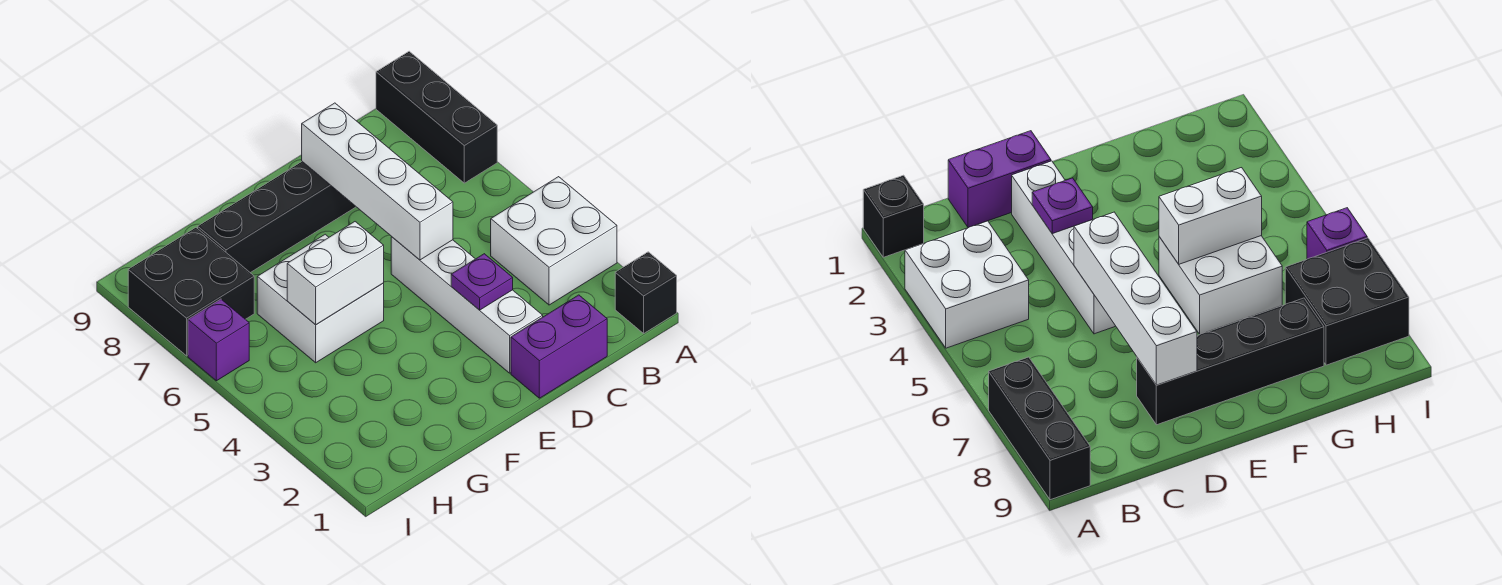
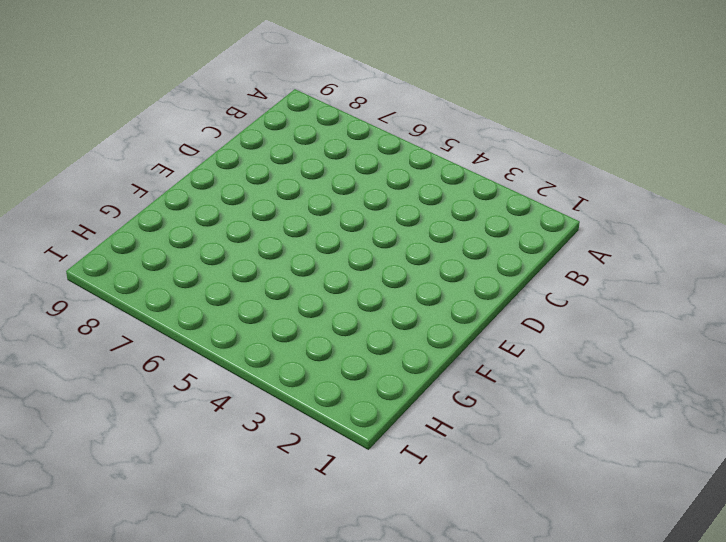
none -> black brick A1 level 1
none -> white brick A3:B4 level 1
none -> black brick A7:A9 level 1

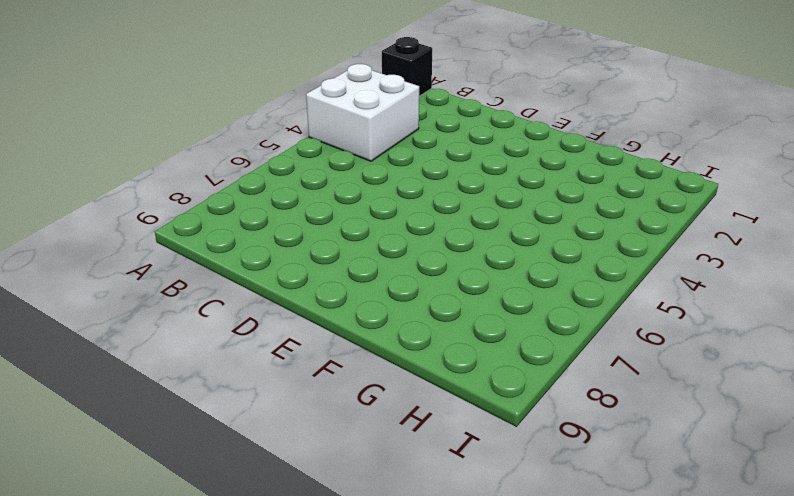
none -> black brick A7:A9 level 1
none -> purple brick C1:D1 level 1
none -> white brick D2:D5 level 1

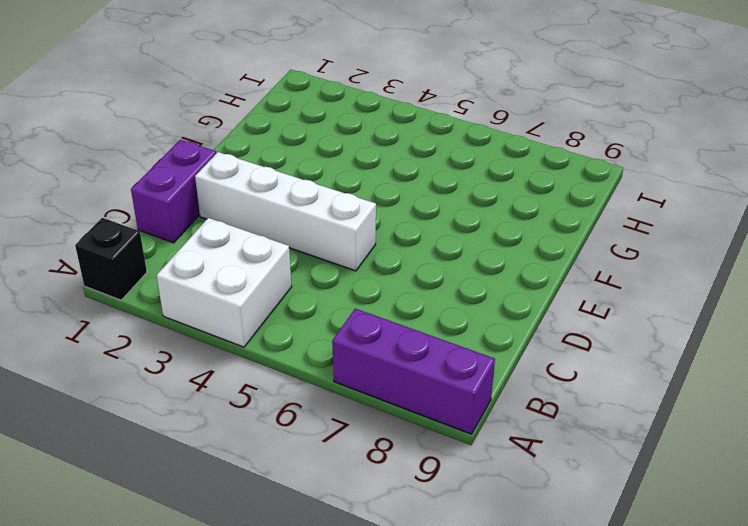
purple brick A7:A9 level 1 -> black brick A7:A9 level 1
none -> black brick D8:G8 level 1
none -> white brick F5:G6 level 1
none -> black brick H7:I8 level 1

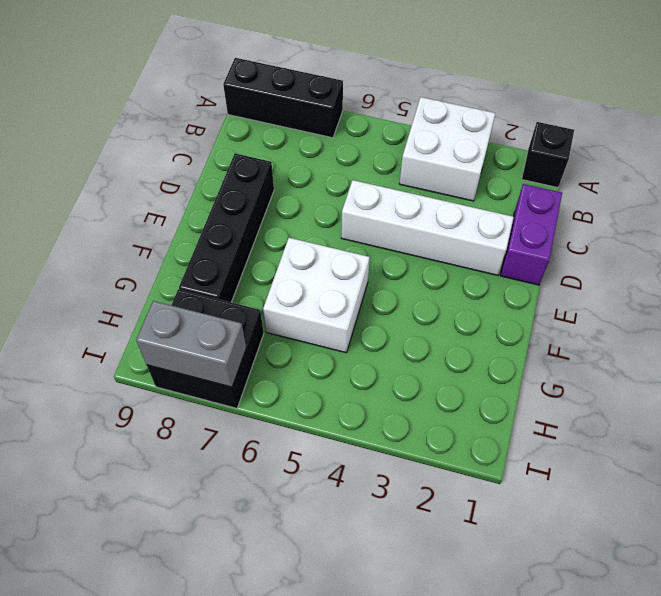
grey brick I7:I8 level 2 -> none
none -> purple brick I6 level 1
none -> purple plate D3 level 2
none -> white brick D5:D8 level 2

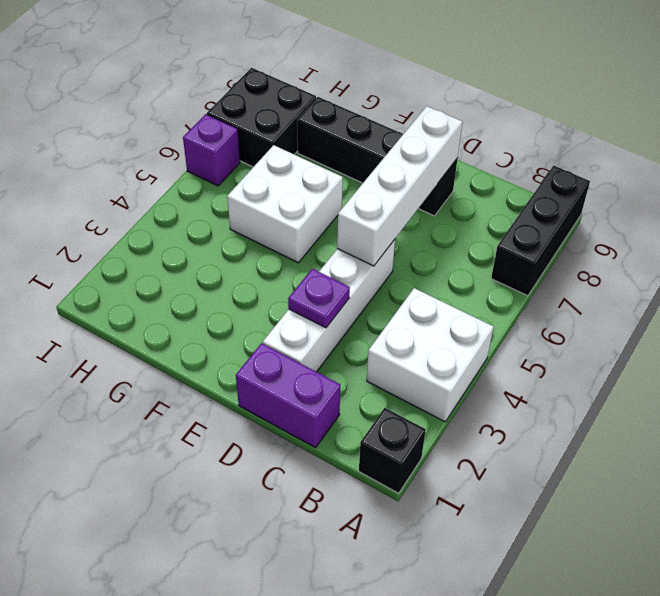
none -> white brick F5:G5 level 2

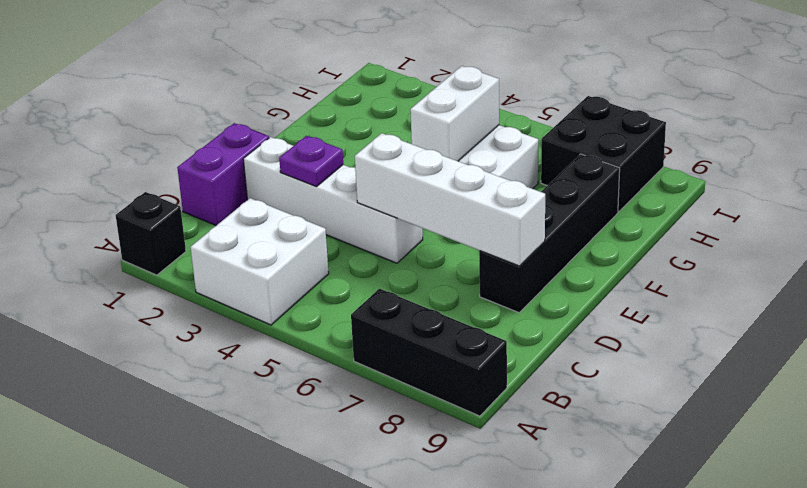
none -> purple brick I6 level 1

